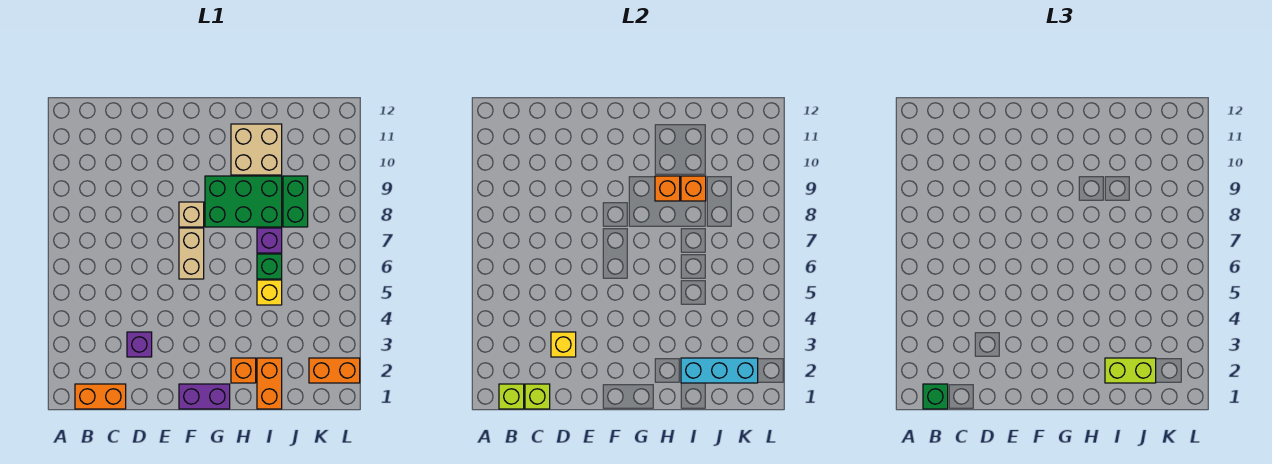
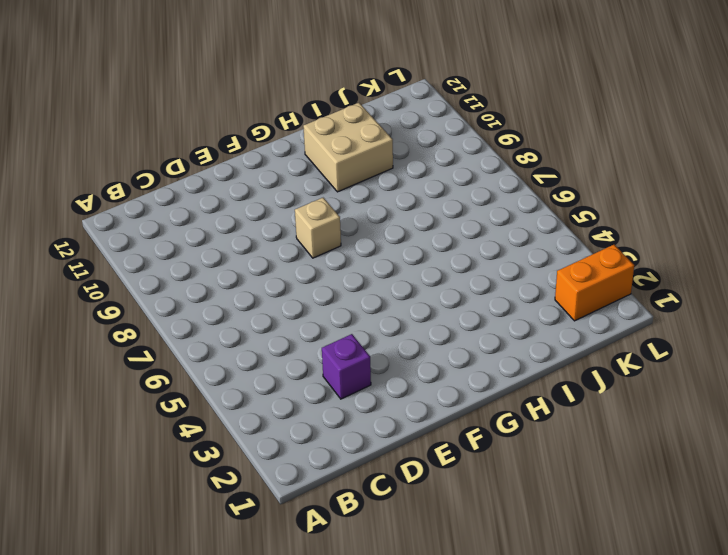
none -> orange brick B1:C1 level 1
none -> purple brick F1:G1 level 1
none -> tan brick F6:F7 level 1

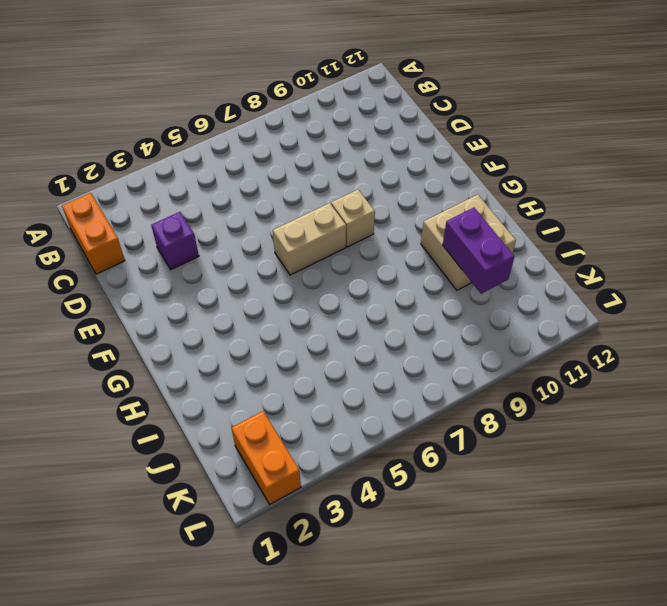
purple brick I10:J10 level 2 -> purple brick F1:G1 level 1
none -> green brick G8:I9 level 1
none -> orange brick H2 level 1
none -> orange brick I1:I2 level 1

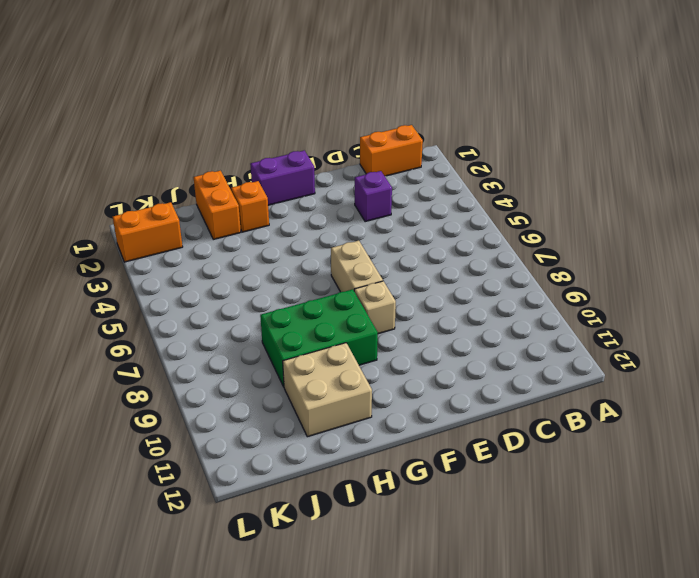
none -> yellow brick I5 level 1
none -> green brick I6 level 1
none -> purple brick I7 level 1

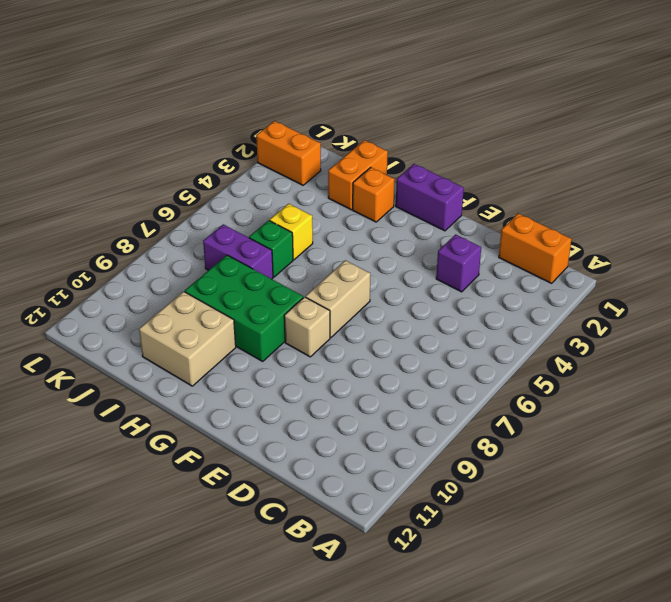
purple brick I7:J7 level 1 -> purple brick I7 level 1
none -> green brick J8:J9 level 1
none -> lime brick B1 level 2
none -> lime brick C1 level 2

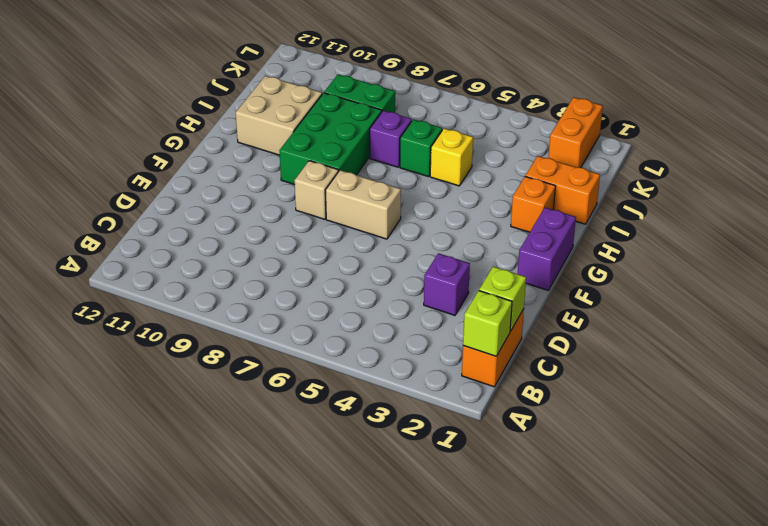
none -> yellow brick D3 level 2
none -> orange brick H9 level 2
none -> cyan brick I2:K2 level 2

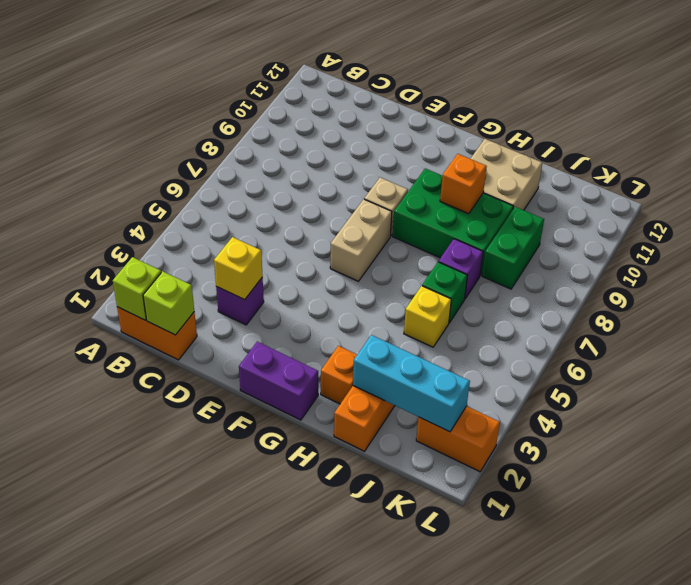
none -> orange brick I9 level 2
none -> green brick B1 level 3
none -> lime brick I2:J2 level 3

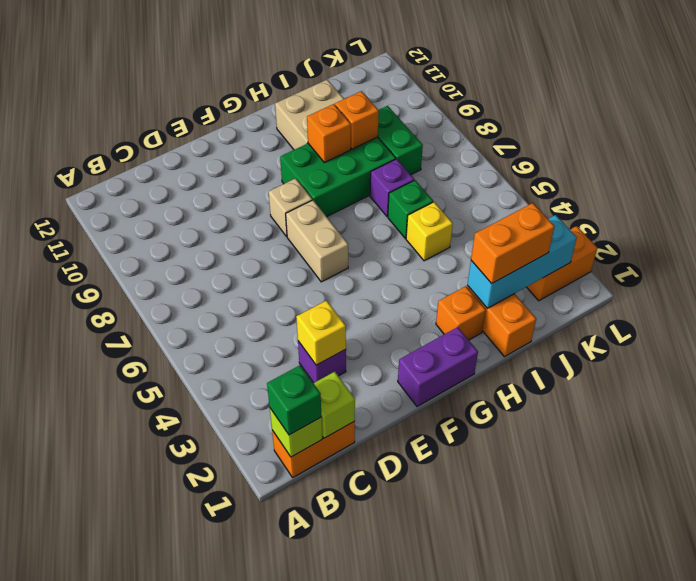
orange brick I2:J2 level 3 -> lime brick I2:J2 level 3

